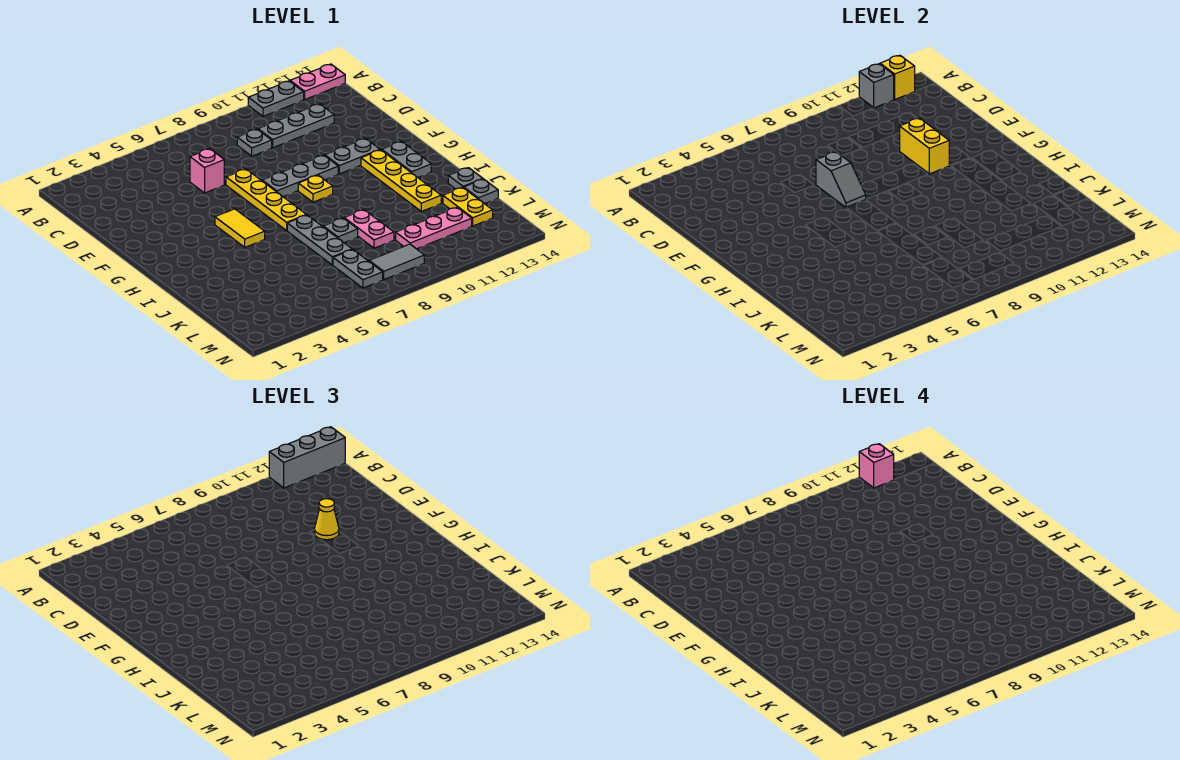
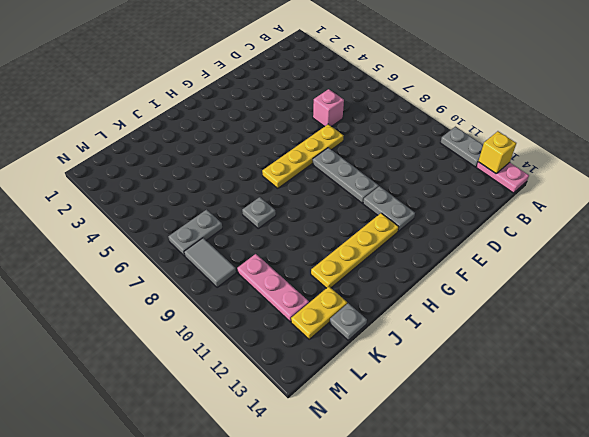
none -> grey plate C9 level 1
none -> grey plate C10:C12 level 1
none -> yellow tile G5:H5 level 1

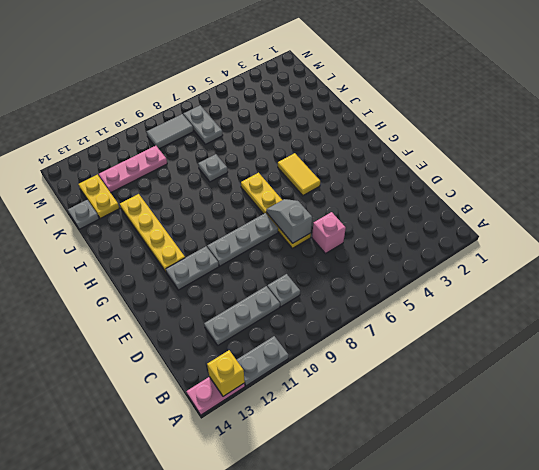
none -> yellow plate G9 level 1
none -> grey plate G13:H13 level 1
none -> grey plate I7:K7 level 1

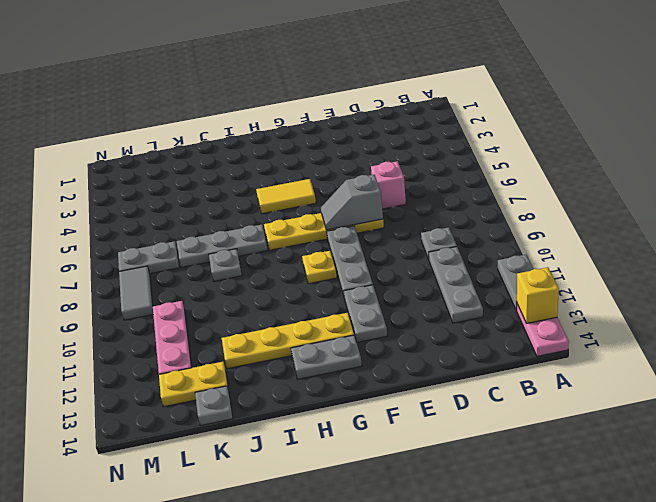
none -> pink plate J9:K9 level 1
none -> grey plate J14 level 1
none -> grey brick A12 level 2

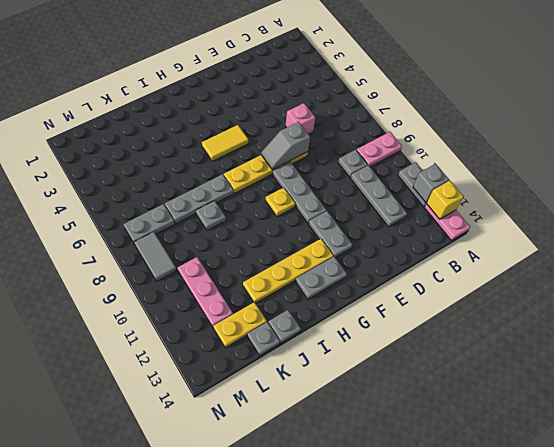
pink plate A9:B9 level 1 -> pink plate J9:K9 level 1
none -> yellow brick E11:F11 level 2
none -> grey brick A12:A14 level 3
none -> yellow cone E11 level 3

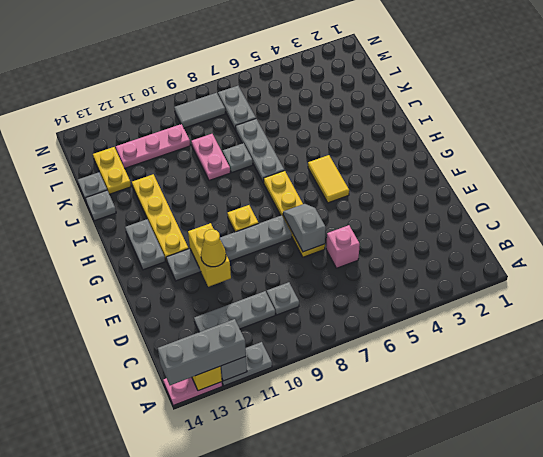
none -> pink brick A12 level 4

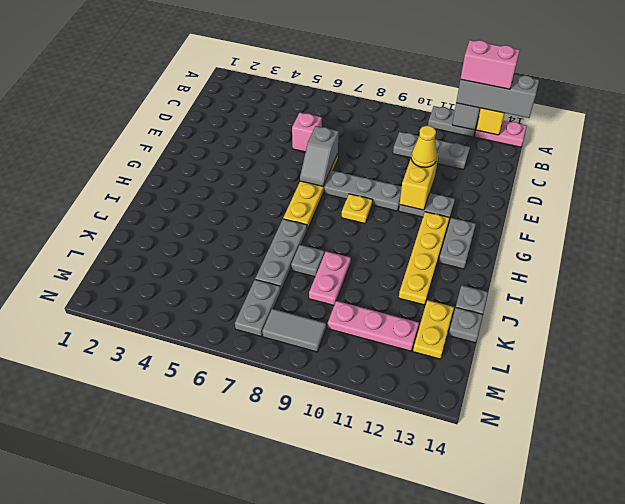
pink brick A12:A13 level 4 -> pink brick A12 level 4
none -> grey plate C9 level 1
none -> yellow tile G5:H5 level 1

